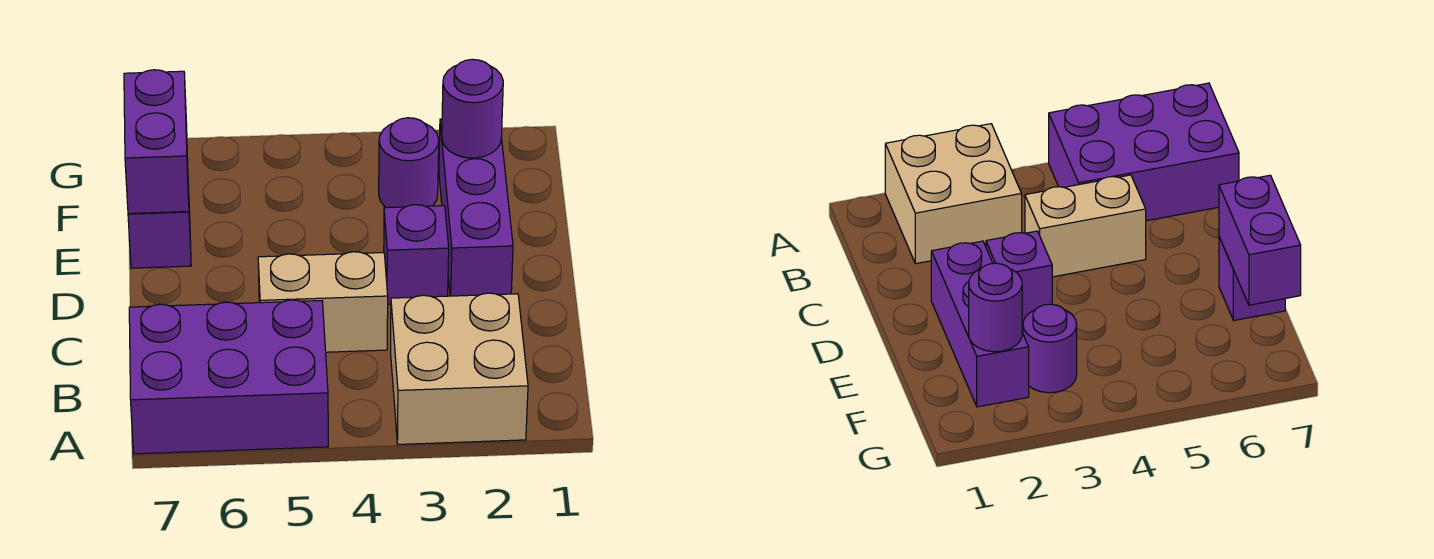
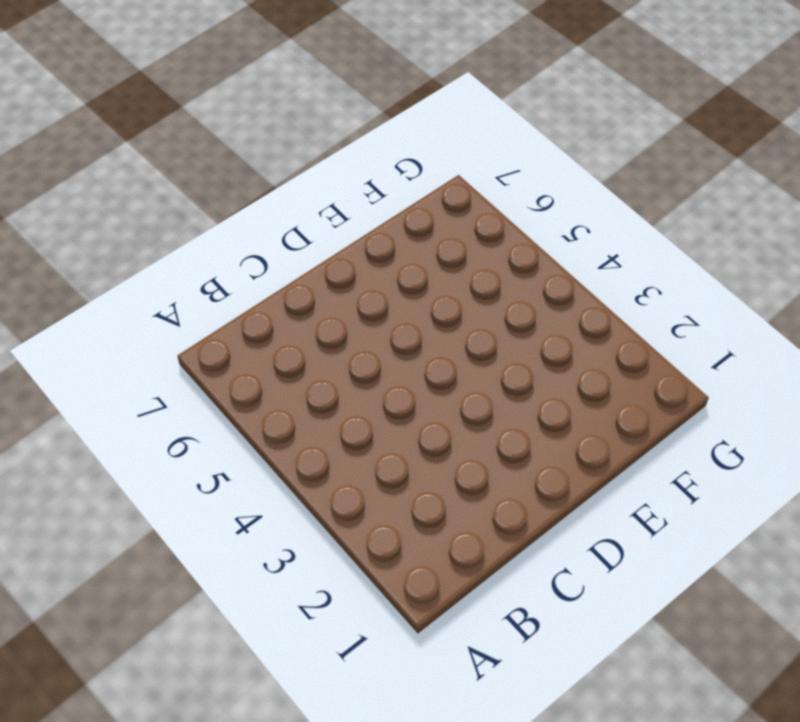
none -> tan brick A2:B3 level 1
none -> purple brick A5:B7 level 1

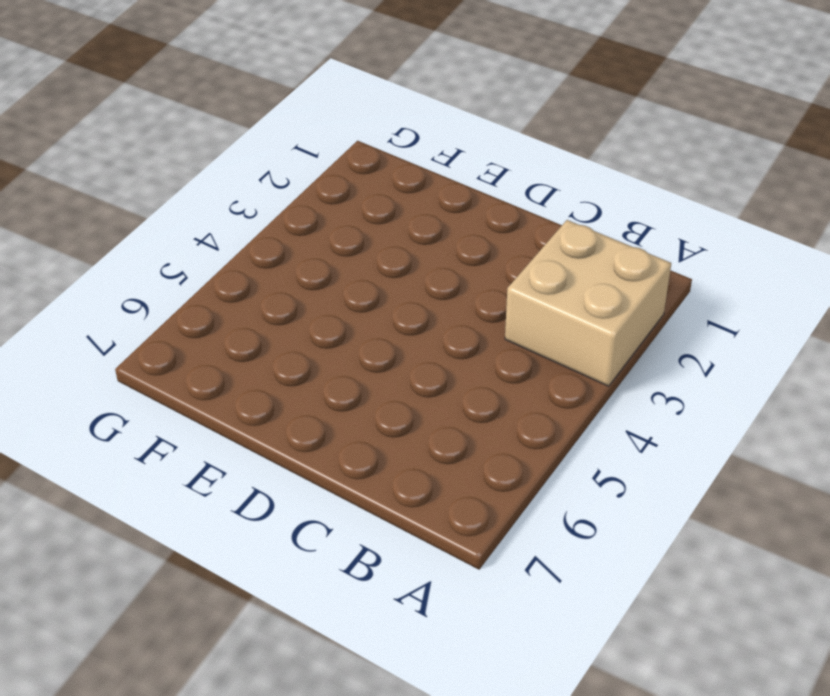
none -> purple brick A5:B7 level 1
none -> tan brick C4:C5 level 1

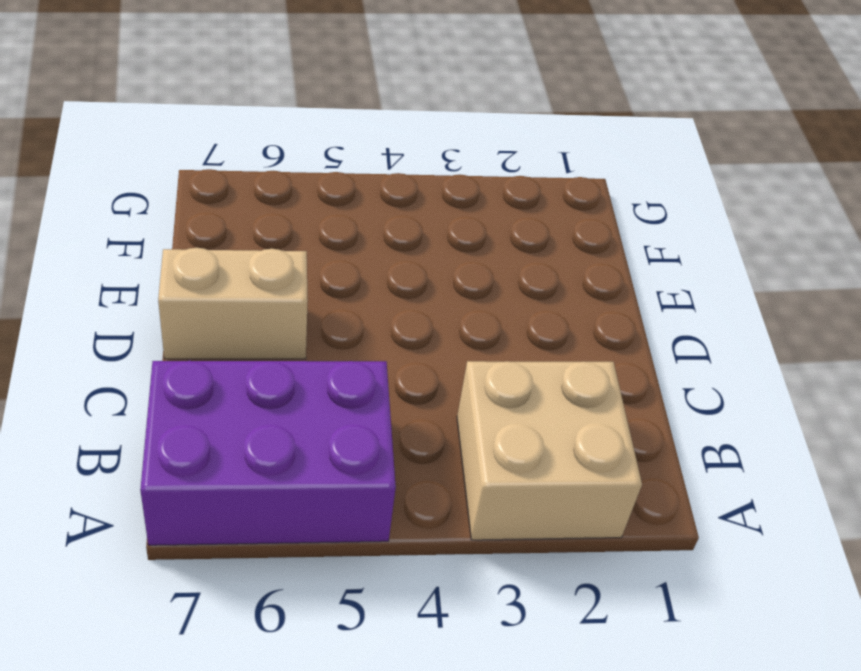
tan brick D6:D7 level 1 -> tan brick C4:C5 level 1
none -> purple brick D2:F2 level 1
none -> purple brick D3 level 1

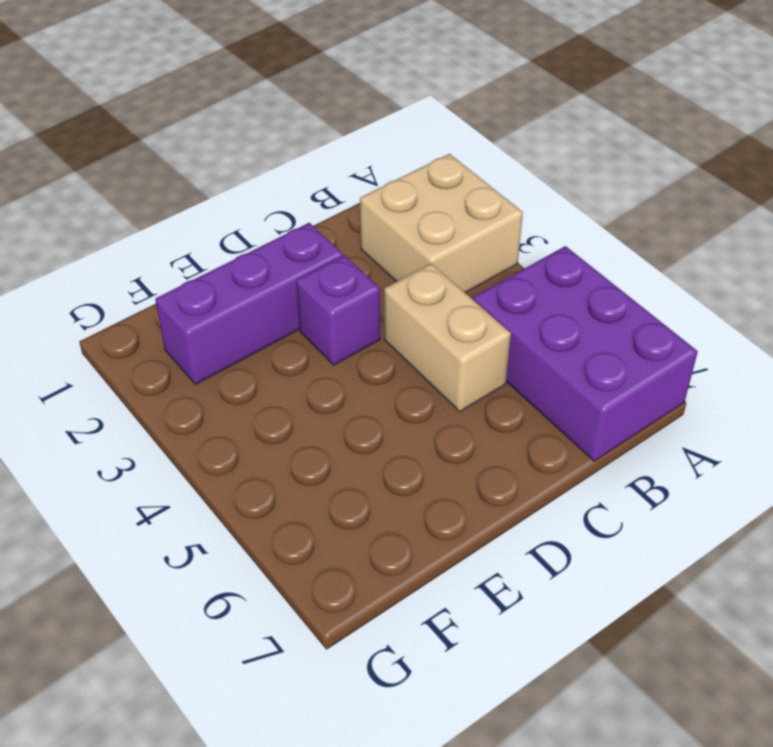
none -> purple brick E7 level 1
none -> purple round brick F3 level 1

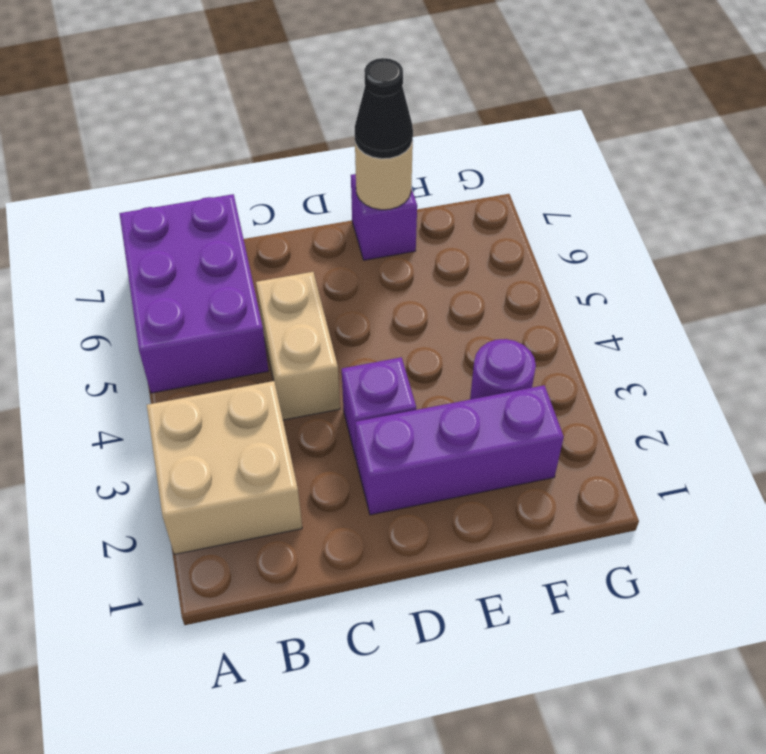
tan round brick E7 level 2 -> purple brick E7:F7 level 2
black cone E7 level 3 -> none
none -> purple round brick F2 level 2

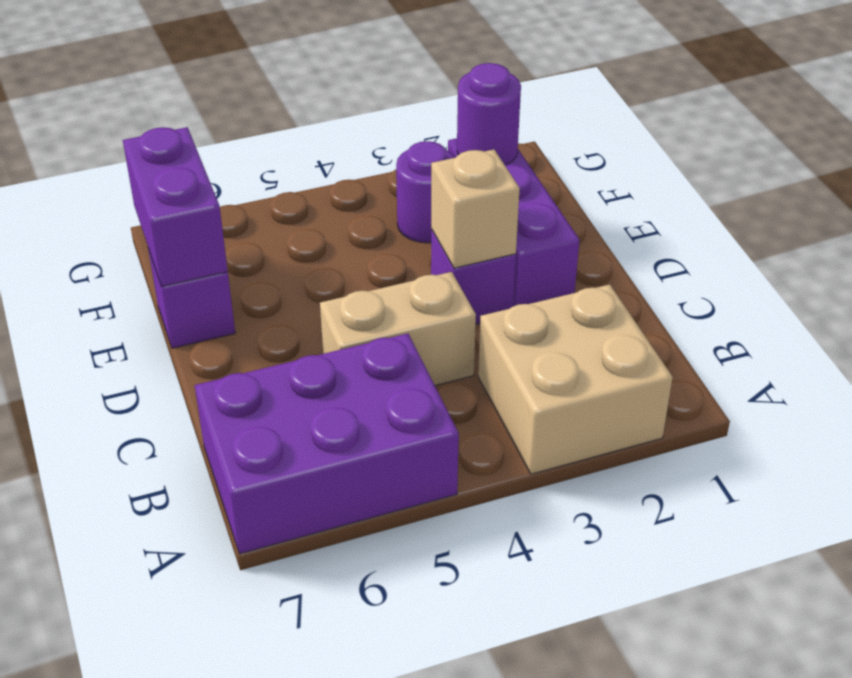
tan brick D3 level 2 -> none

